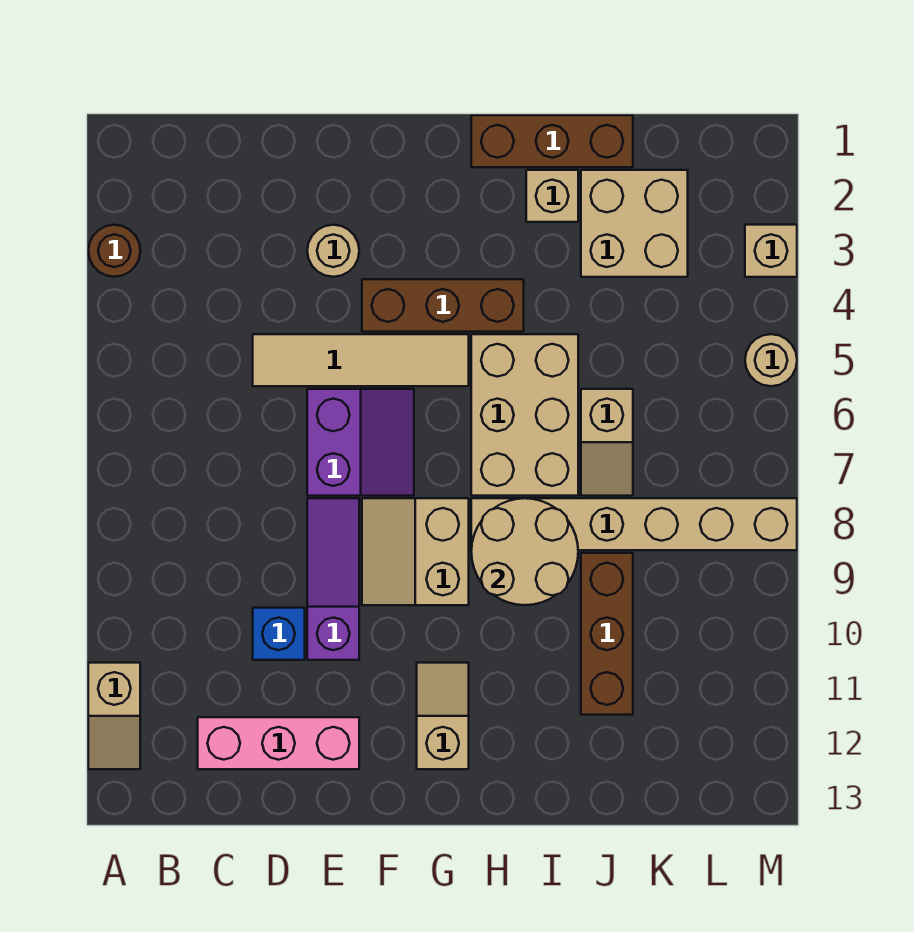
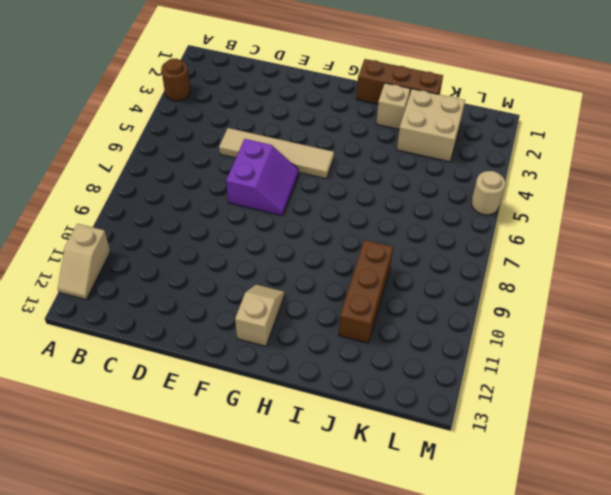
none -> pink brick C12:E12 level 1
none -> blue brick D10 level 1
none -> tan round brick E3 level 1

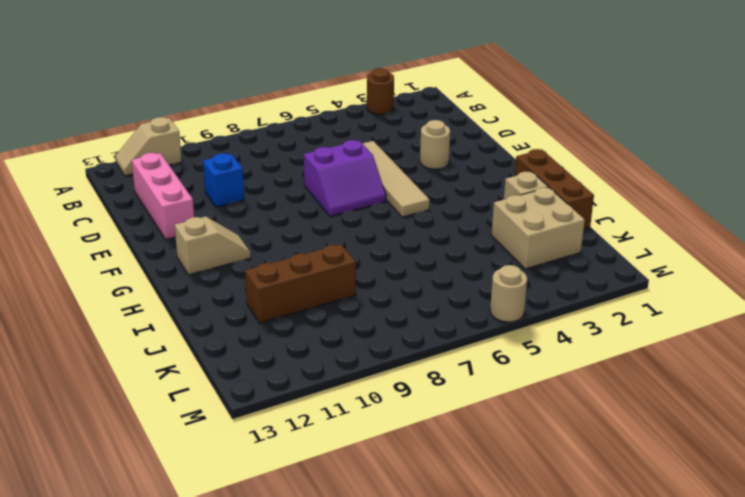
none -> purple slope E8:E10 level 1 top 10
none -> brown brick F4:H4 level 1
none -> tan slope F8:G9 level 1 top G

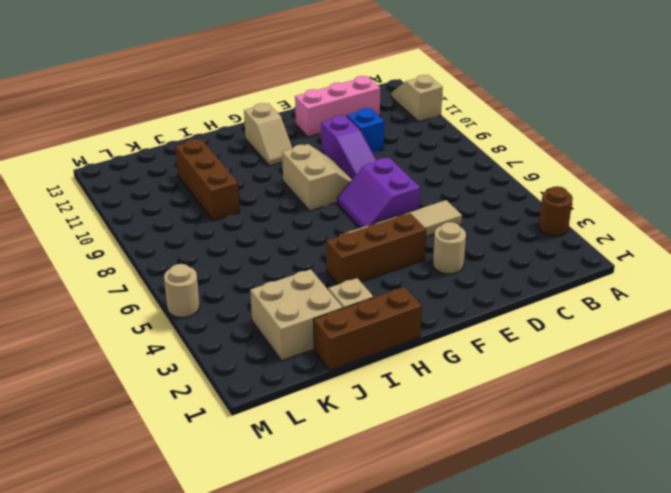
none -> tan brick H5:I7 level 1
none -> tan brick H8:M8 level 1
none -> tan slope J6:J7 level 1 top 6

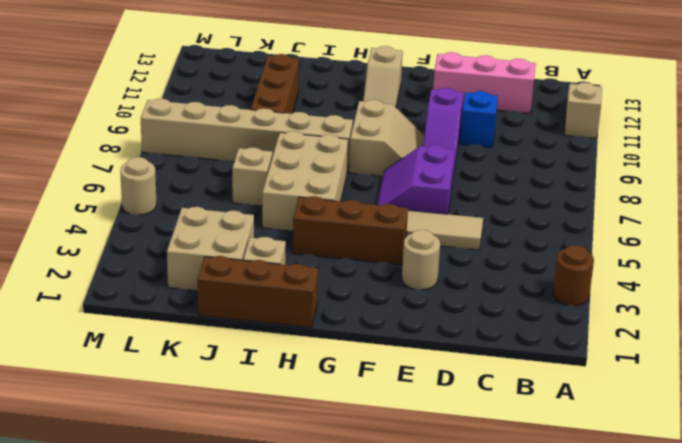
none -> tan brick M3 level 1
none -> tan round brick H8:I9 level 2

